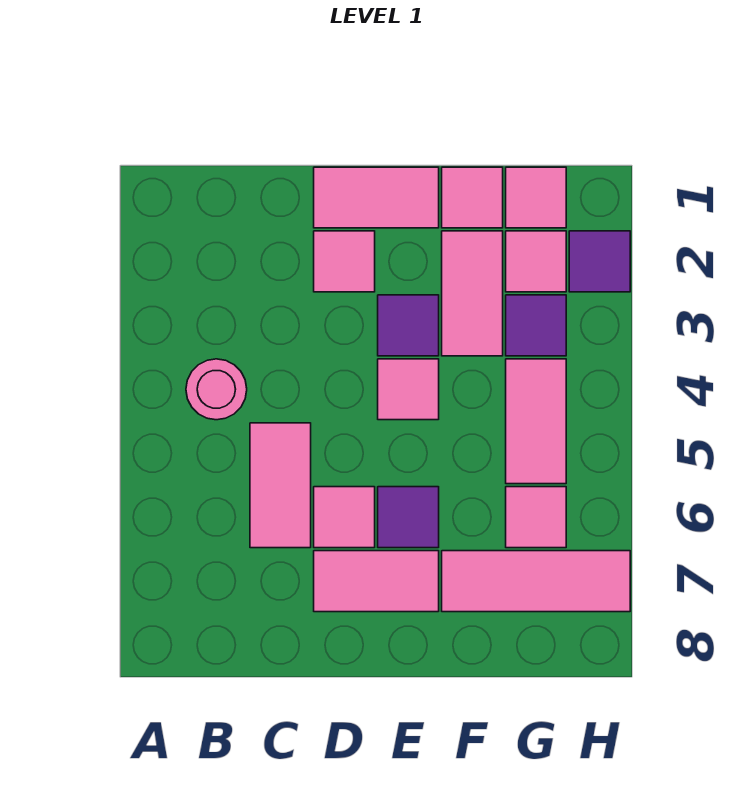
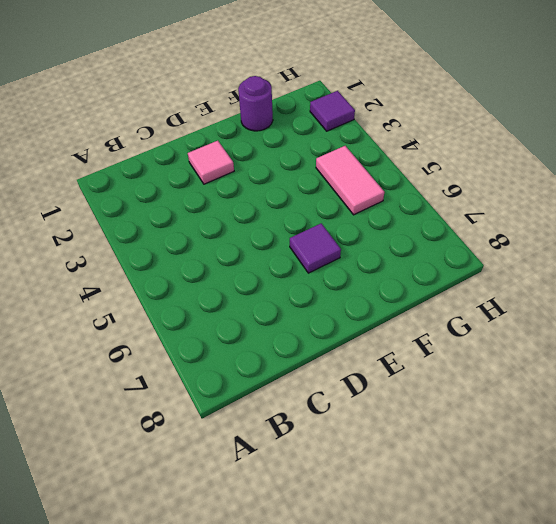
purple round brick F1 level 1 -> pink tile F1 level 1
none -> pink round brick B4 level 1
none -> pink tile C5:C6 level 1
none -> pink tile D1:E1 level 1

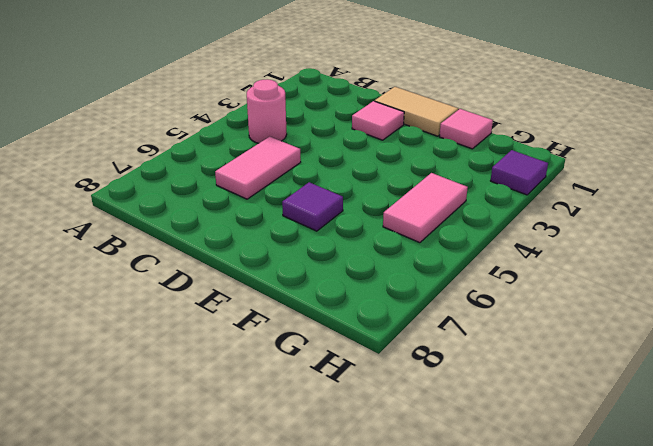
tan tile D1:E1 level 1 -> pink tile D1:E1 level 1
none -> pink tile D6 level 1
none -> pink tile D7:E7 level 1
none -> purple tile E3 level 1

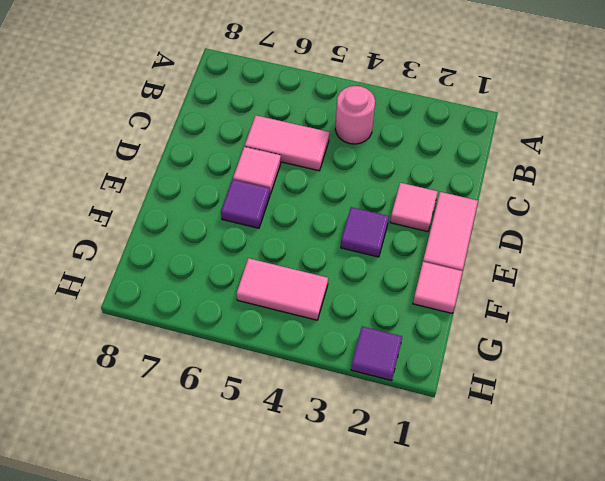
none -> pink tile D7:E7 level 1
none -> pink tile E4 level 1
none -> pink tile F2:F3 level 1

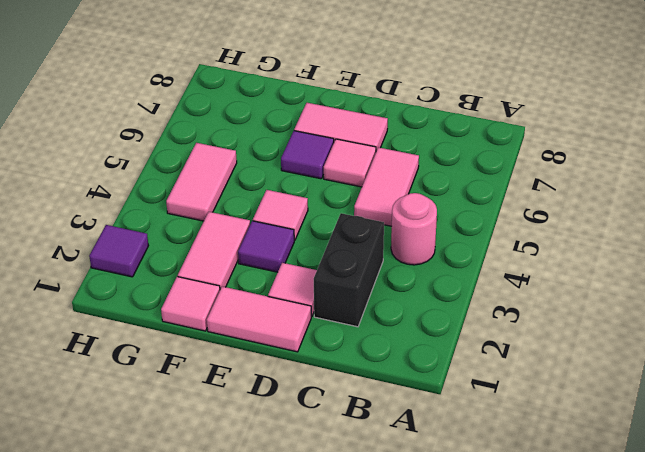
black brick C2:C3 level 1 -> none
none -> pink tile F7:H7 level 1
none -> pink tile G1 level 1
none -> pink tile G2 level 1

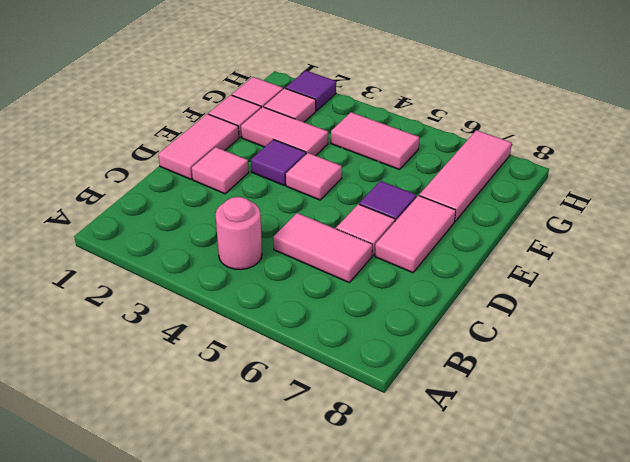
none -> purple tile G3 level 1
none -> pink tile G6 level 1

